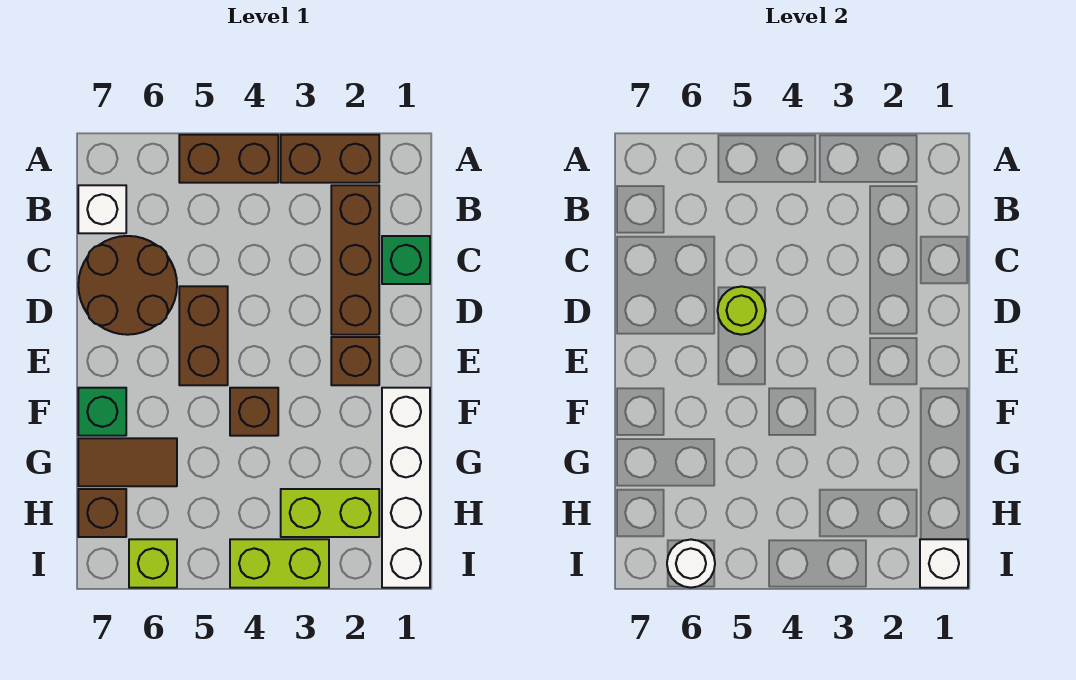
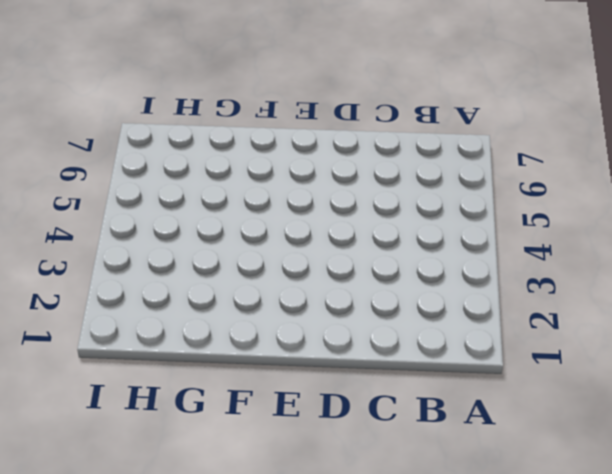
none -> brown brick A2:A3 level 1
none -> brown brick A4:A5 level 1
none -> brown brick B2:D2 level 1

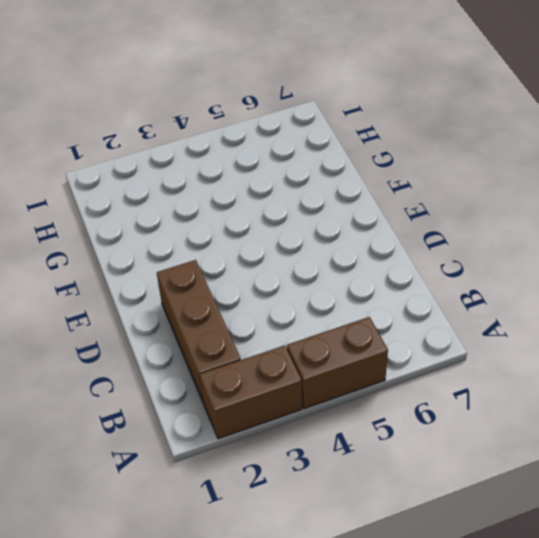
none -> white brick B7 level 1
none -> green brick C1 level 1
none -> brown round brick C6:D7 level 1

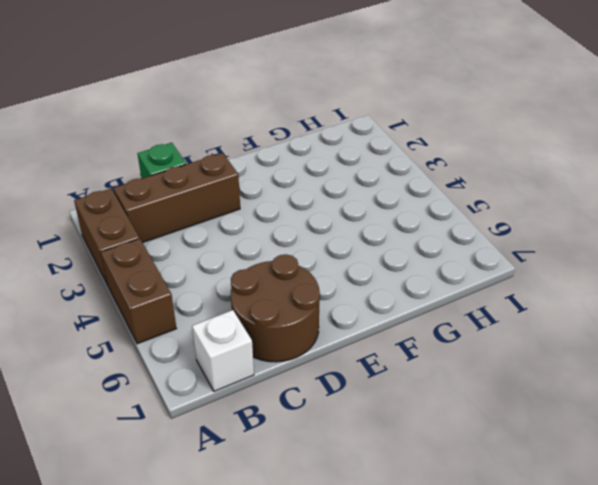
none -> brown brick D5:E5 level 1
none -> brown brick E2 level 1
none -> white brick F1:I1 level 1

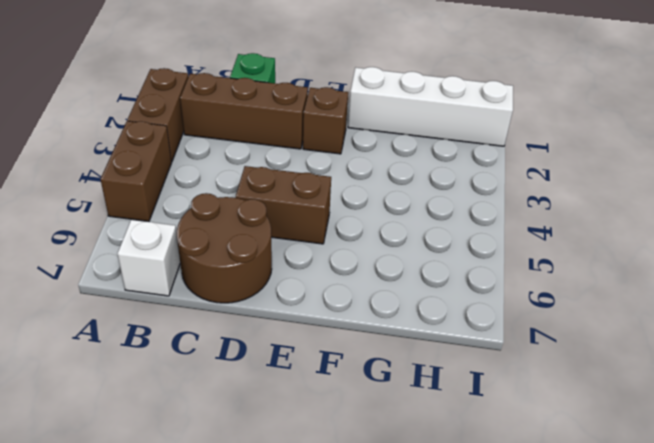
none -> brown brick F4 level 1
none -> green brick F7 level 1
none -> brown tile G6:G7 level 1

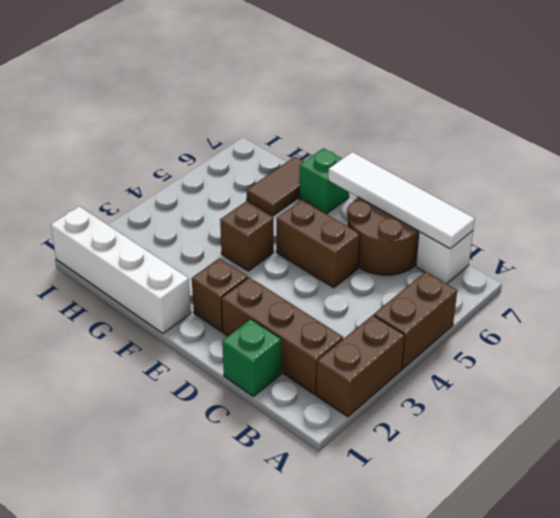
white tile B7:E7 level 2 -> none
none -> lime brick H2:H3 level 1
none -> brown brick H7 level 1
none -> lime brick I3:I4 level 1

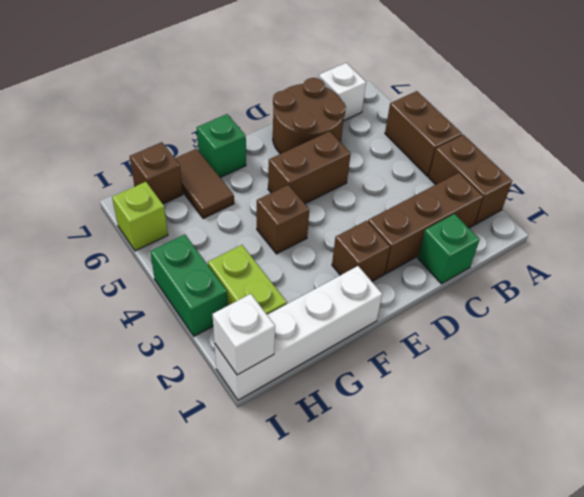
green brick I3:I4 level 1 -> lime brick I3:I4 level 1
none -> lime round brick D5 level 2
none -> white round brick I6 level 2

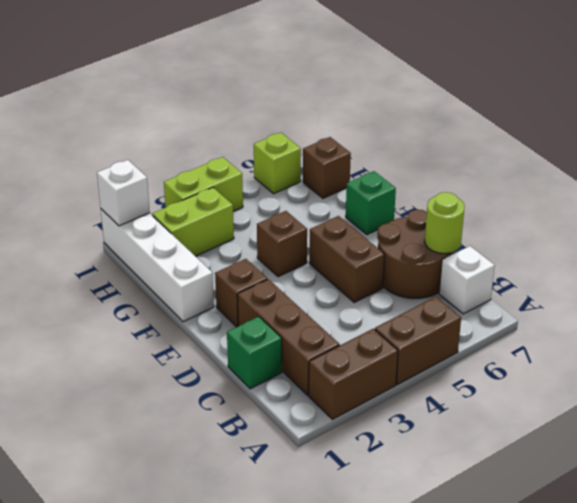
lime round brick C7 level 2 -> lime round brick D5 level 2
none -> brown tile G6:G7 level 1
none -> white round brick I6 level 2

